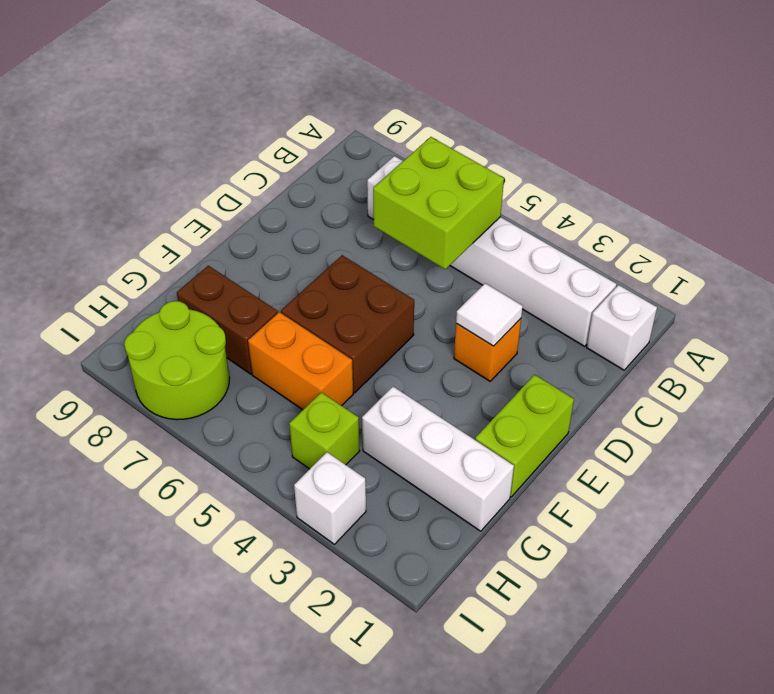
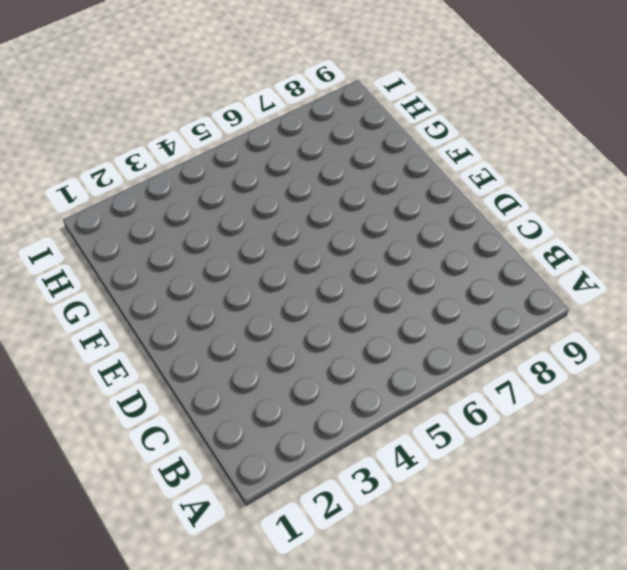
none -> white brick B1 level 1
none -> white brick B2:B7 level 1
none -> orange brick D3 level 1

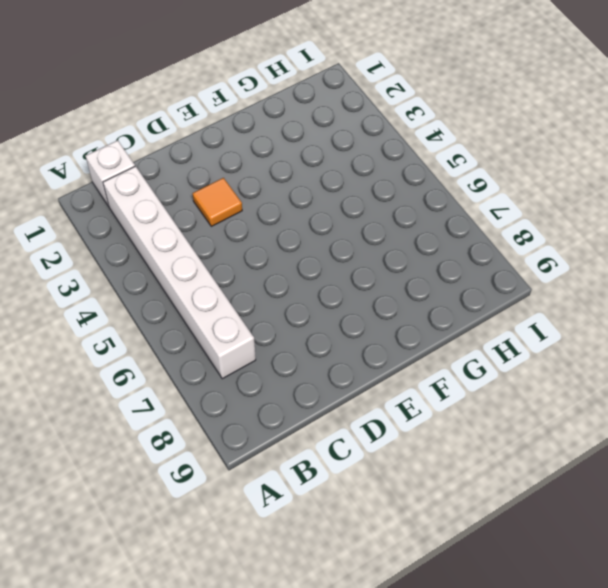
orange tile D3 level 1 -> orange brick D3 level 1
none -> lime brick E1:F1 level 1
none -> brown brick E5:F6 level 1
none -> white brick G1:G3 level 1

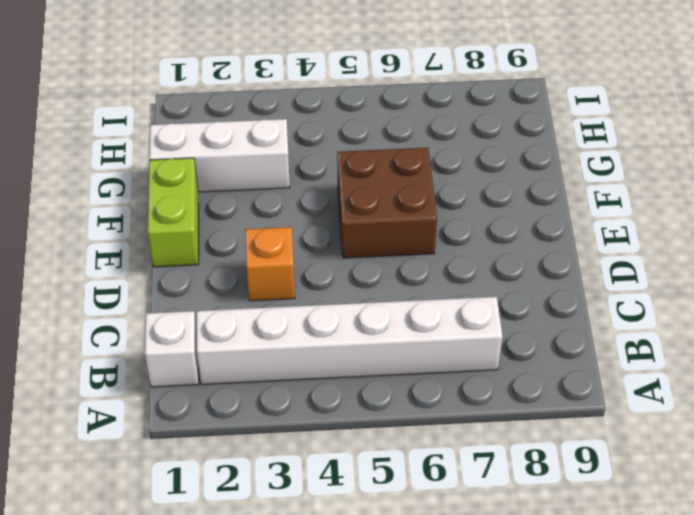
none -> orange brick G5:G6 level 1
none -> brown brick G7:G8 level 1
none -> lime brick H4 level 1

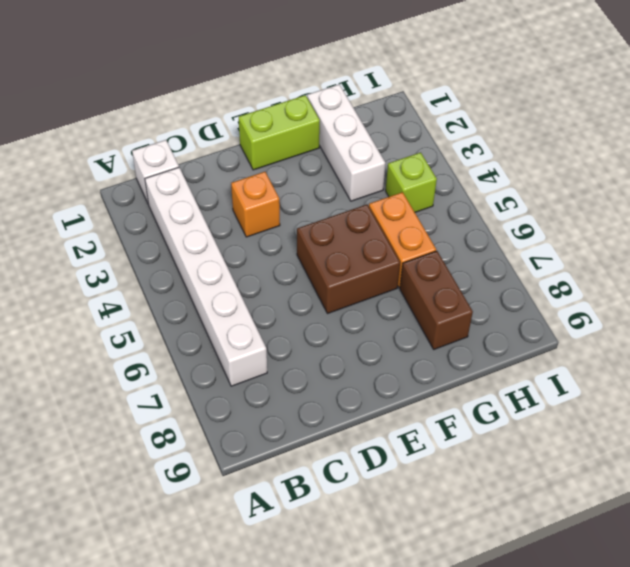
none -> lime round brick H7:I8 level 1
none -> white brick I3 level 1
none -> lime brick B5:C6 level 2

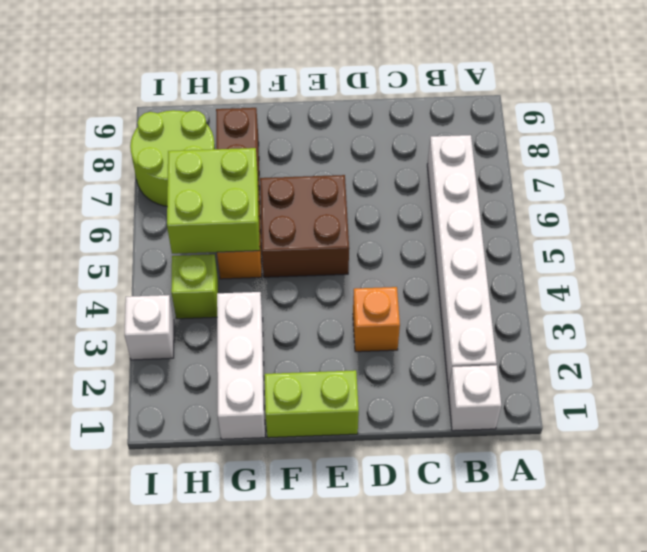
lime brick G5:H6 level 2 -> lime brick B5:C6 level 2
none -> white tile D3 level 2

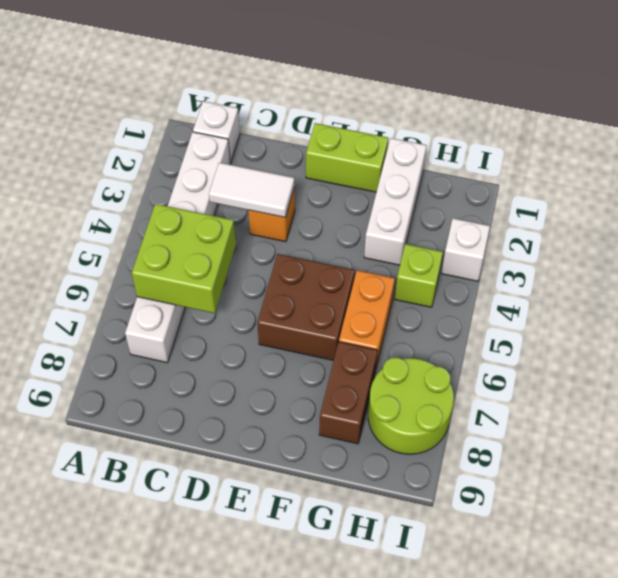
white tile C3:D3 level 2 -> white tile D3 level 2

